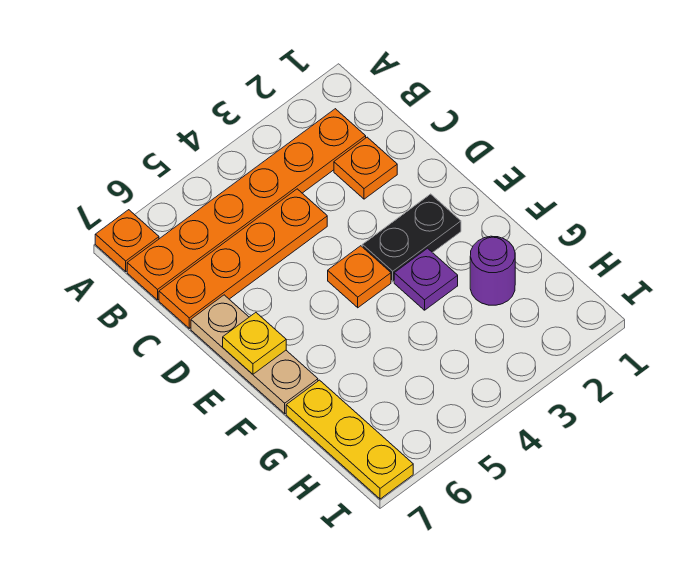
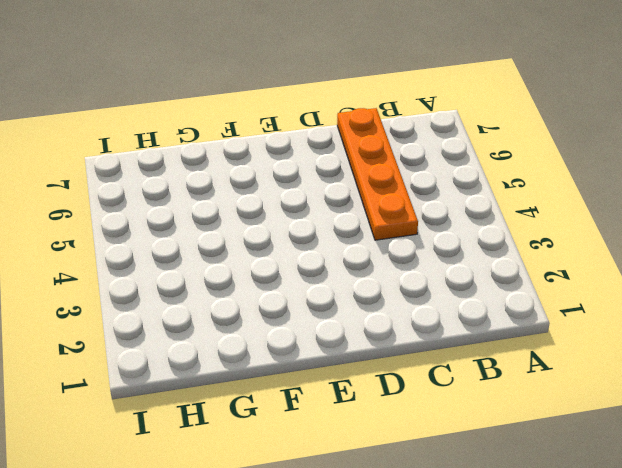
none -> orange plate A7 level 1
none -> orange plate B2:B7 level 1

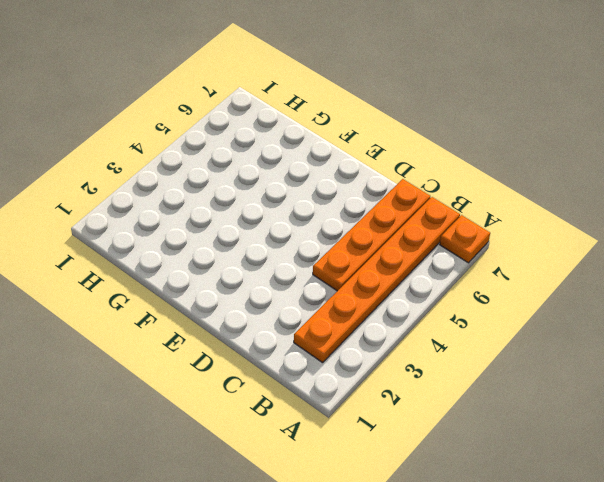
none -> orange plate C2 level 1
none -> tan plate D7:F7 level 1

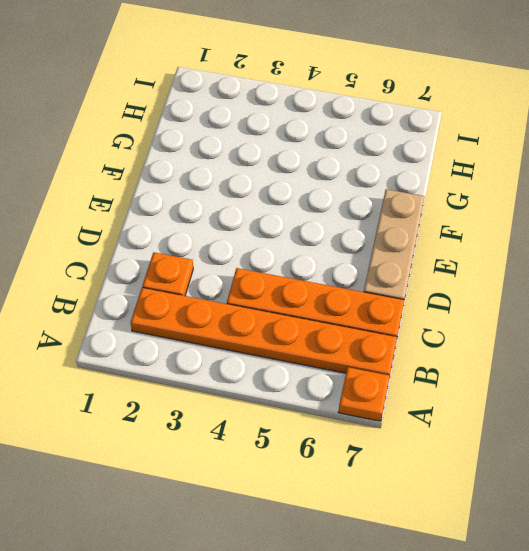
none -> black plate E2:E3 level 1
none -> orange plate E4 level 1

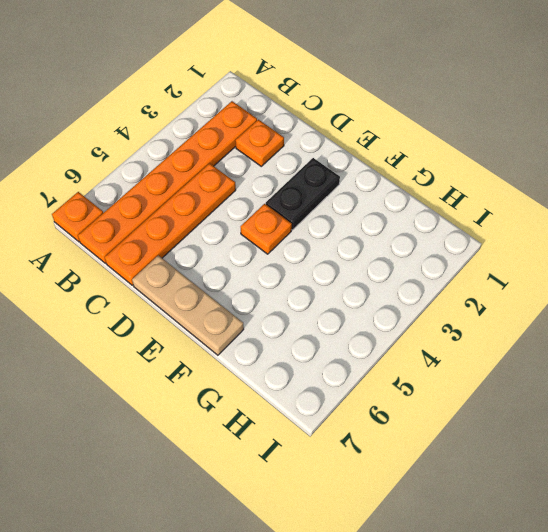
none -> purple plate F3 level 1
none -> purple round brick G2 level 1

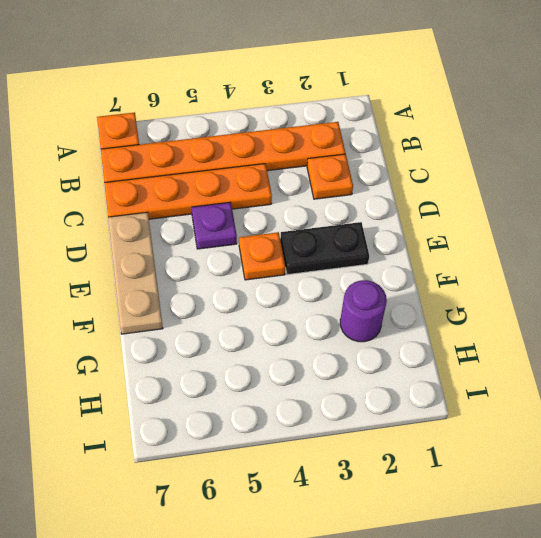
purple plate D5 level 1 -> purple plate F3 level 1
none -> yellow plate G7:I7 level 1
none -> yellow plate E7 level 2

